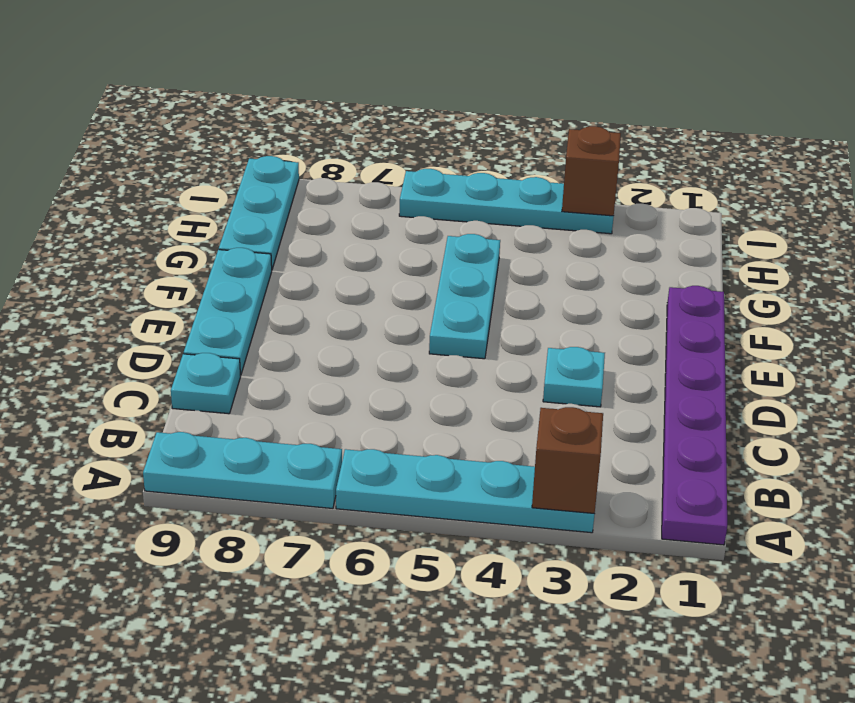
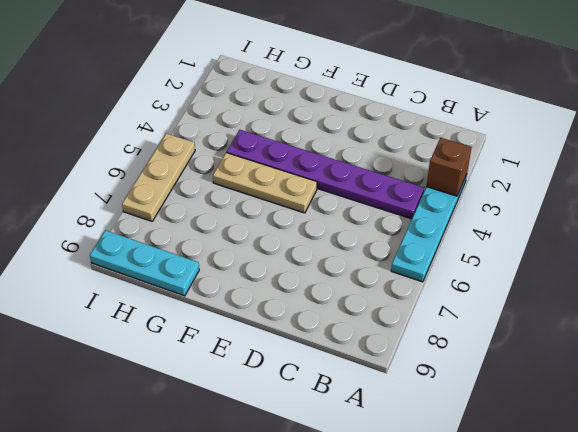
purple plate B4:G4 level 1 -> purple plate A1:F1 level 1
tan plate E5:G5 level 1 -> cyan plate E5:G5 level 1
tan plate I5:I7 level 1 -> cyan plate I3:I6 level 1
none -> cyan plate A7:A9 level 1
none -> cyan plate C9 level 1

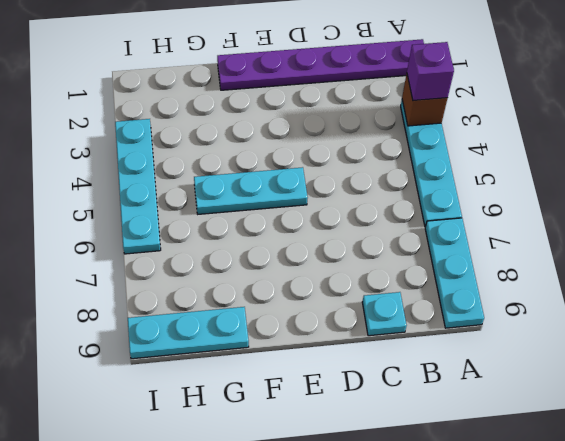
purple brick A3 level 3 -> none
none -> cyan plate D3 level 1
none -> cyan plate D9:F9 level 1

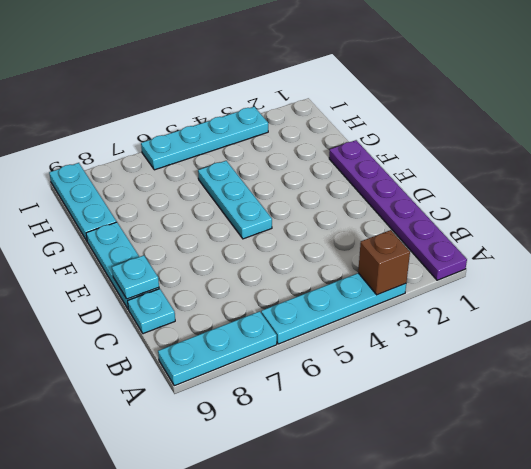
cyan plate D9 level 2 -> cyan plate D3 level 1
none -> brown brick I3 level 2

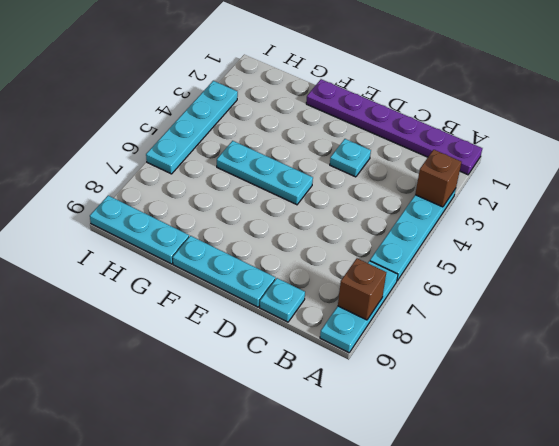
brown brick A8 level 2 -> brown brick I3 level 2

